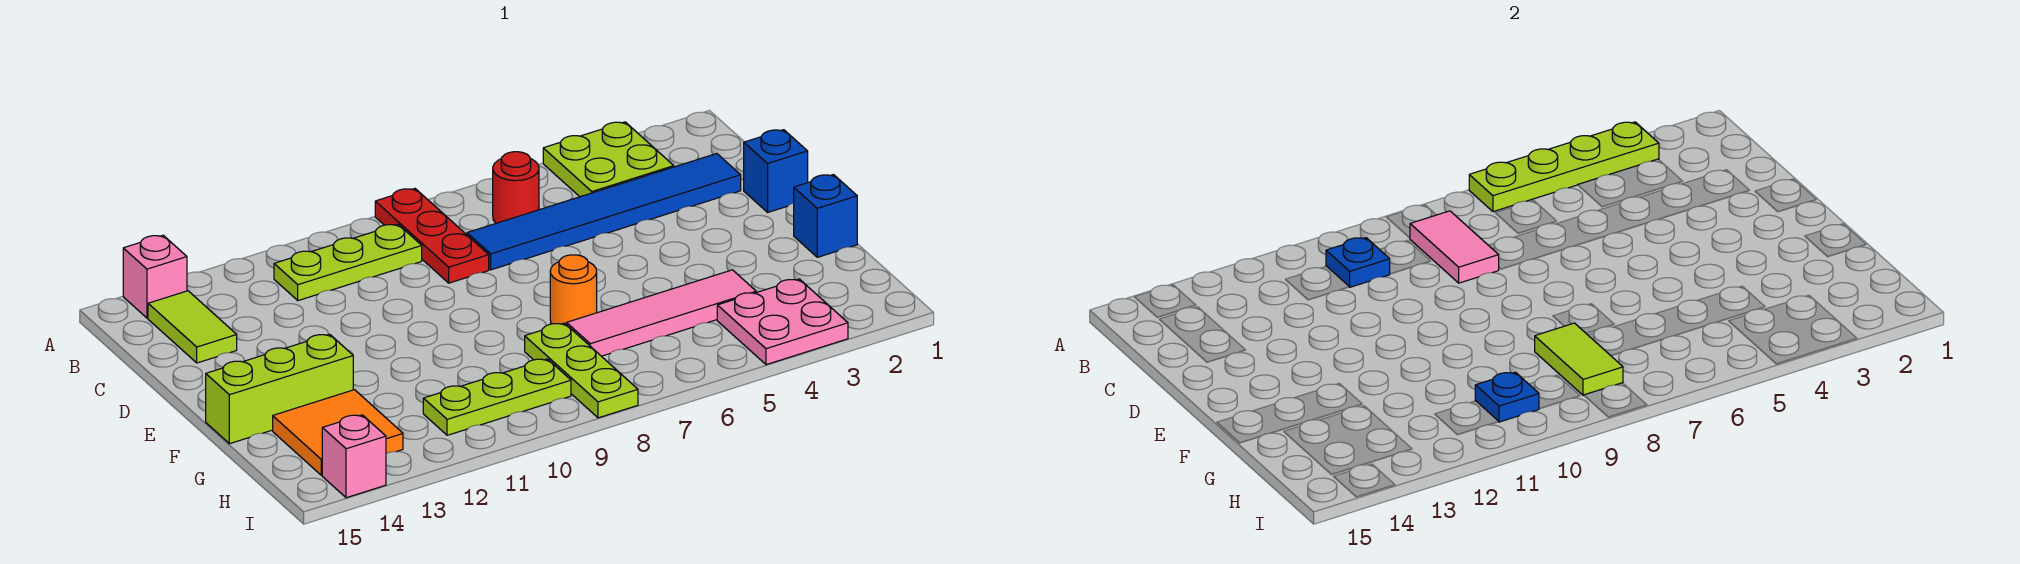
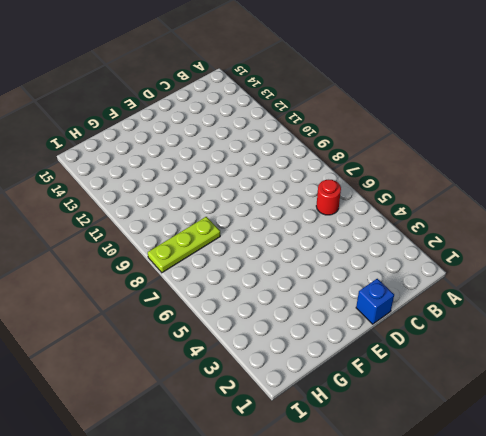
none -> lime plate A3:B4 level 1
none -> red plate A8:C8 level 1
none -> pink brick A14 level 1

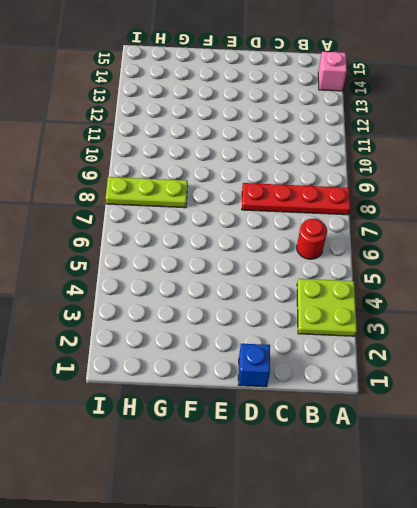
red plate A8:D8 level 1 -> red plate A8:C8 level 1
none -> lime plate B9:B11 level 1
none -> lime tile B14:C14 level 1
none -> blue tile C2:C7 level 1

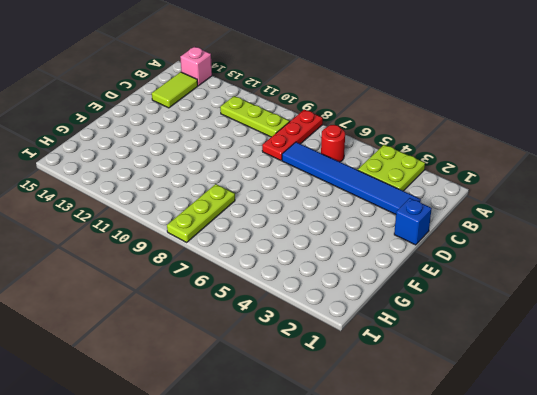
none -> blue brick F1 level 1
none -> orange round brick F7 level 1
none -> lime brick F13:F15 level 1

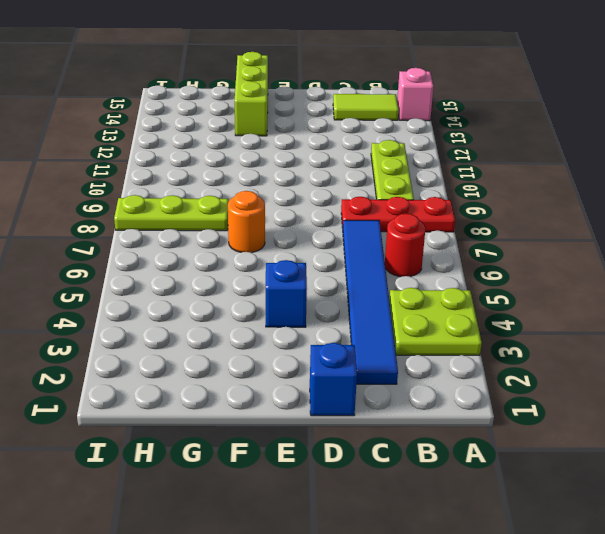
blue brick E4 level 1 -> blue brick F1 level 1
none -> pink tile G4:G7 level 1
none -> orange tile G13:H14 level 1
none -> pink plate H3:I4 level 1

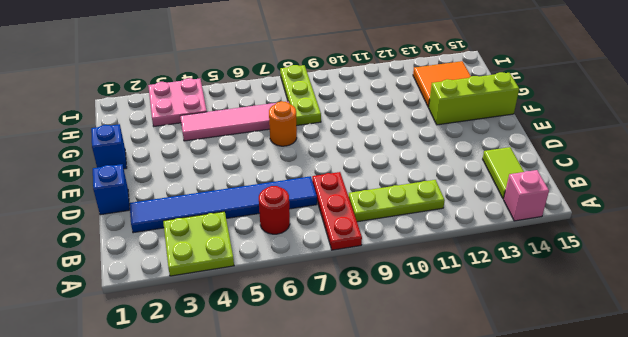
none -> lime plate H9:H11 level 1
none -> pink brick I14 level 1
none -> lime plate A3:A6 level 2

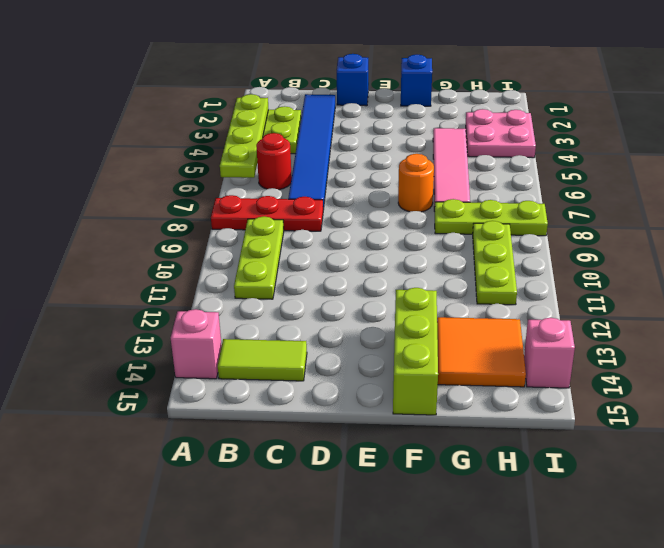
none -> pink tile B8:C8 level 2
none -> blue plate B10 level 2
none -> lime tile G8:H8 level 2

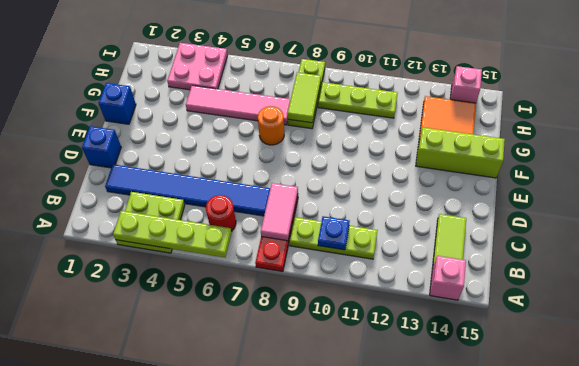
none -> blue plate H10 level 2

